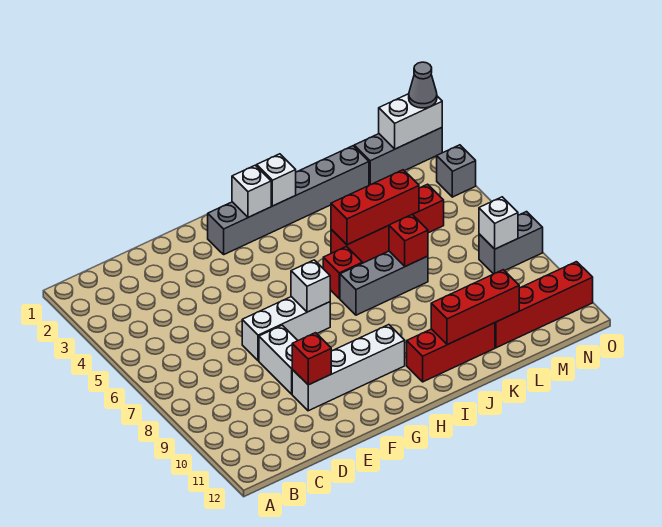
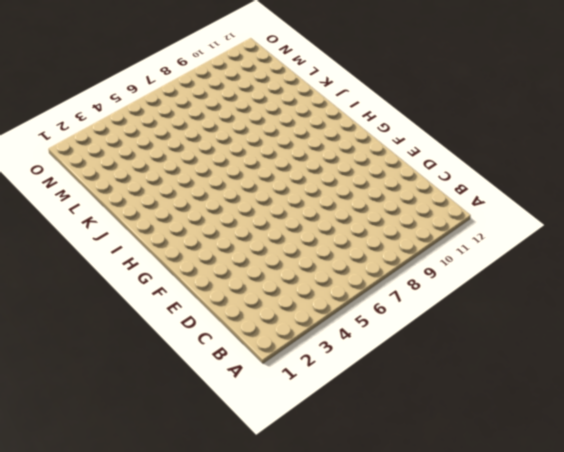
none -> white brick E7:G7 level 1
none -> white brick E8:E9 level 1
none -> white brick E10:H10 level 1

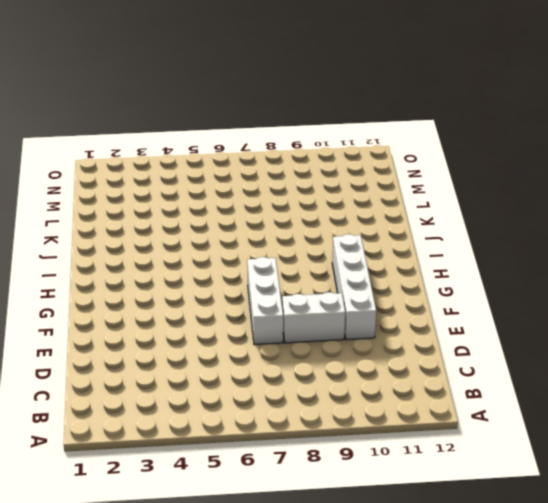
none -> grey brick G2:L2 level 1
none -> red brick I6 level 1
none -> grey brick I7:K7 level 1

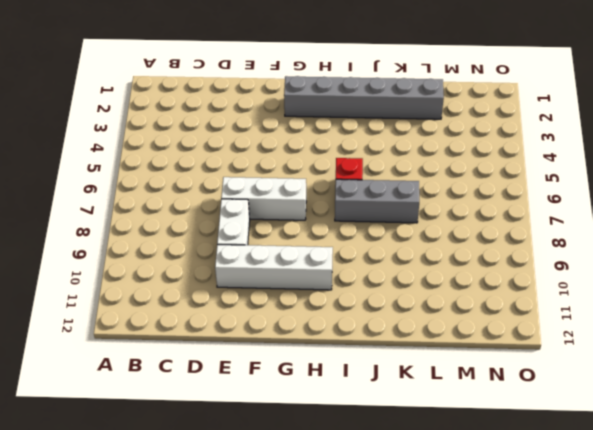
none -> red brick I11:K11 level 1
none -> red brick J5:M5 level 1
none -> red brick L11:O11 level 1

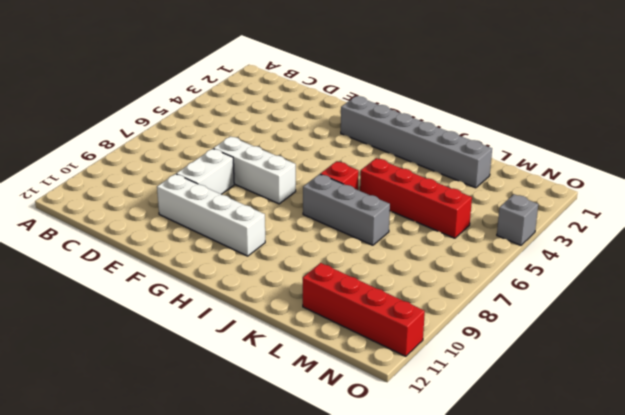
none -> red brick I11:K11 level 1
none -> grey brick M2:O2 level 1
none -> grey brick N8:O8 level 1

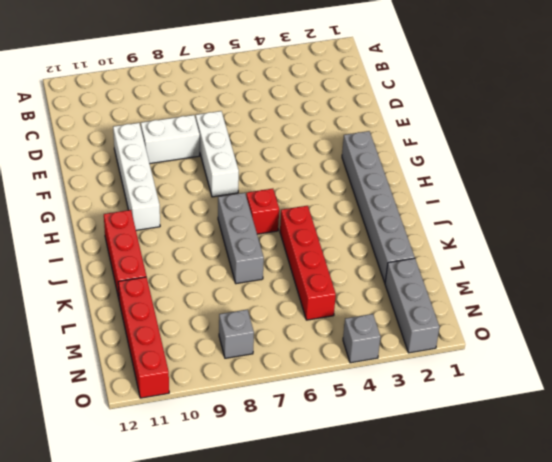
grey brick N8 level 1 -> grey brick N8:O8 level 1
none -> red brick E10 level 2
none -> white brick G7 level 2
none -> white brick H2 level 2

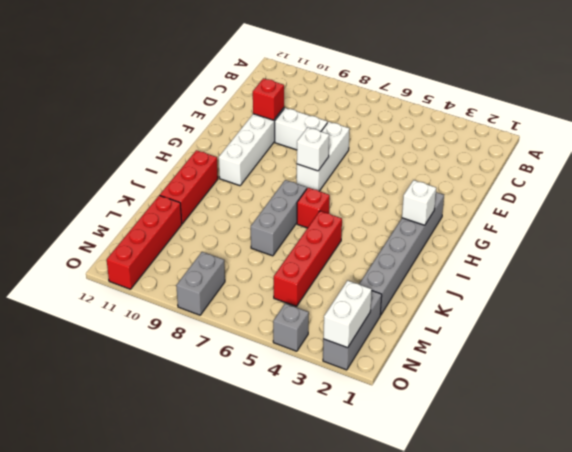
none -> white brick I2 level 2
none -> red brick J5:L5 level 2
none -> red brick J11:L11 level 2

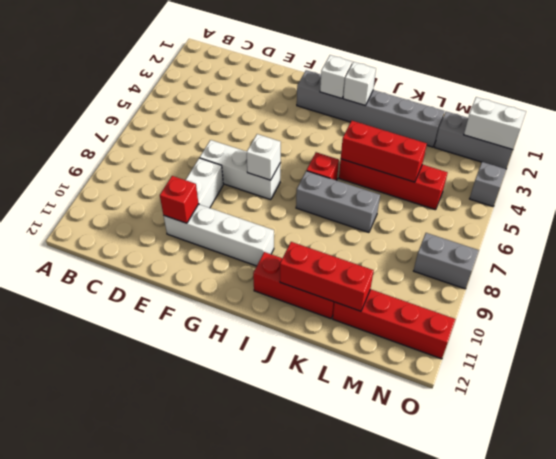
none -> red brick K7 level 2
none -> white brick N8 level 2
none -> grey cone O2 level 3

